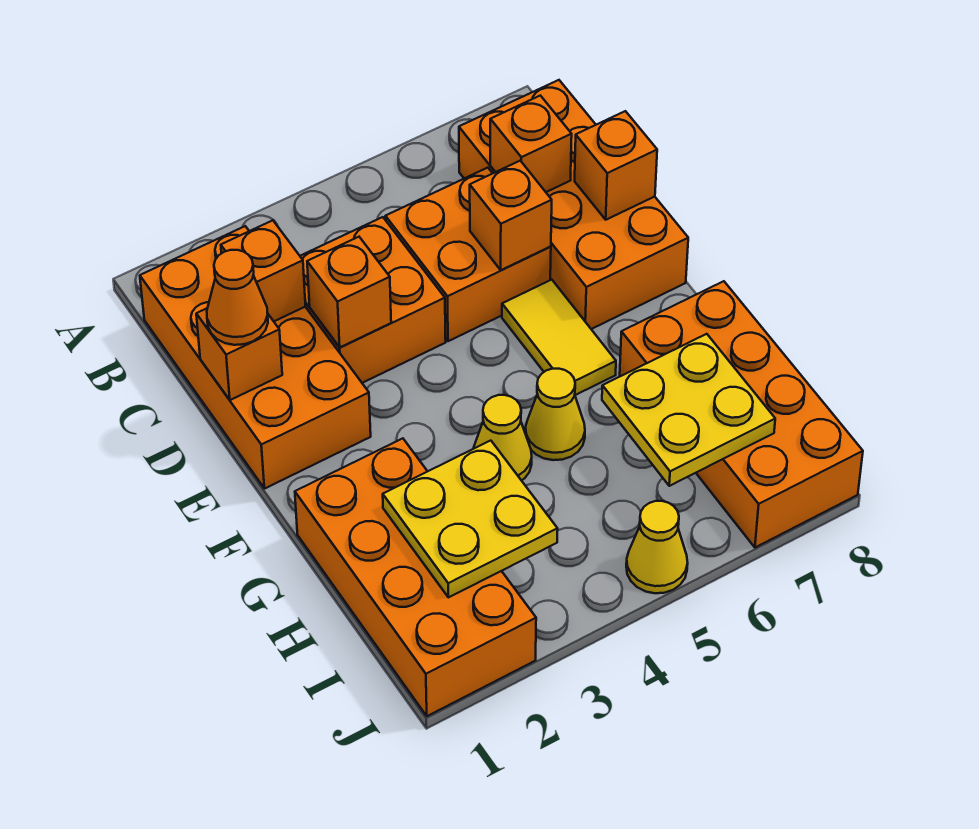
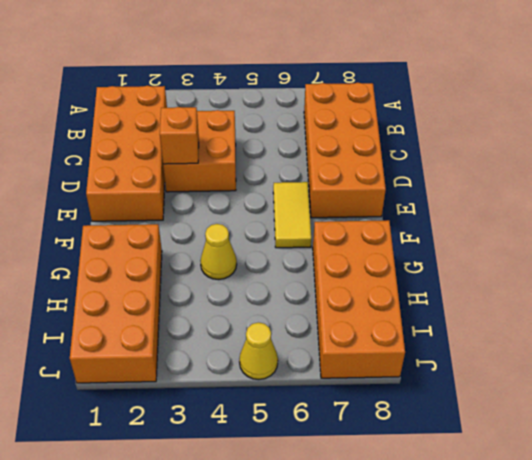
none -> orange brick C5:D6 level 1
none -> yellow cone G5 level 1
none -> orange brick C2 level 2

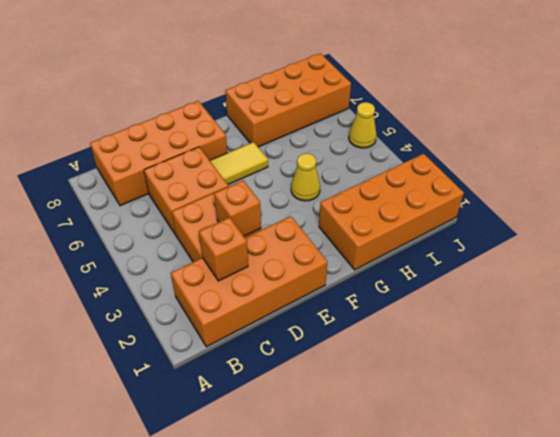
none -> yellow cone G5 level 1
none -> orange brick C7 level 2
none -> orange brick D1 level 2

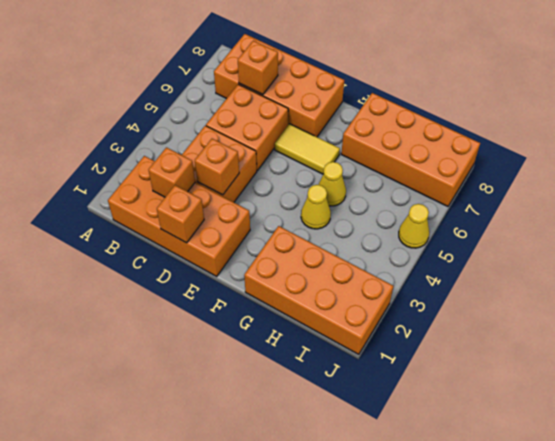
none -> orange brick D6 level 2
none -> orange brick D8 level 2
none -> yellow plate H2:I3 level 2

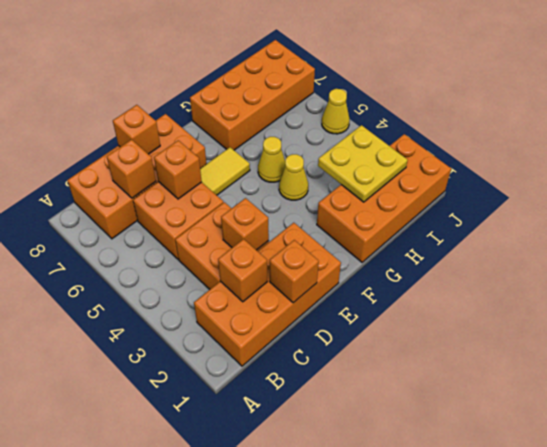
none -> yellow plate H6:I7 level 2
none -> orange cone D1 level 3

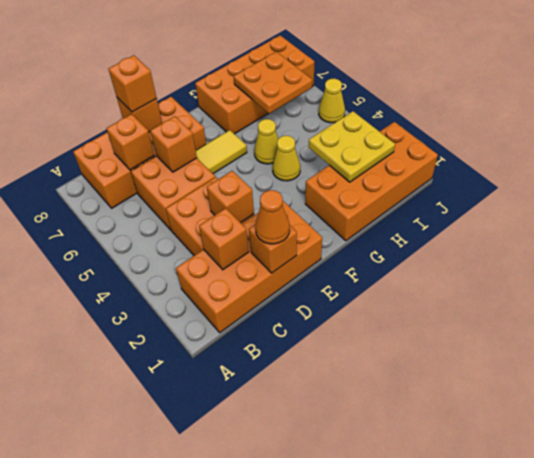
orange brick D8 level 3 -> none
orange plate H6:I7 level 2 -> yellow plate H6:I7 level 2

